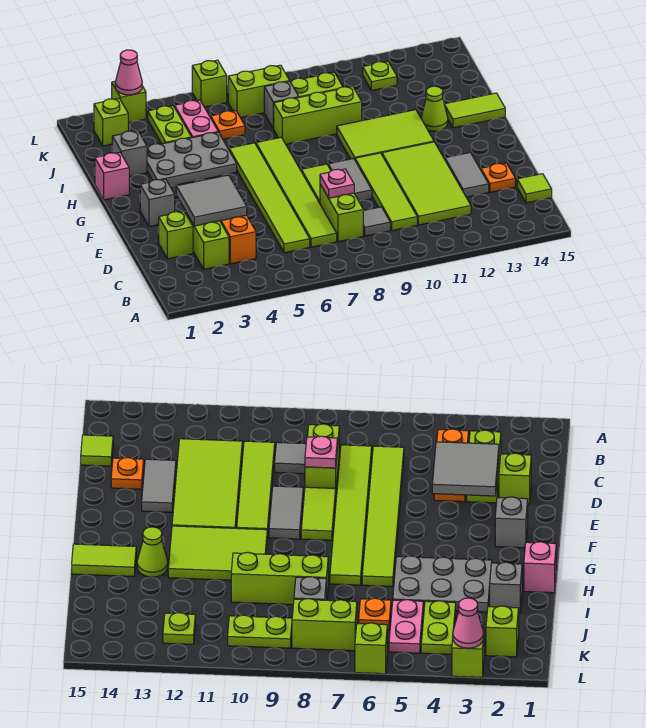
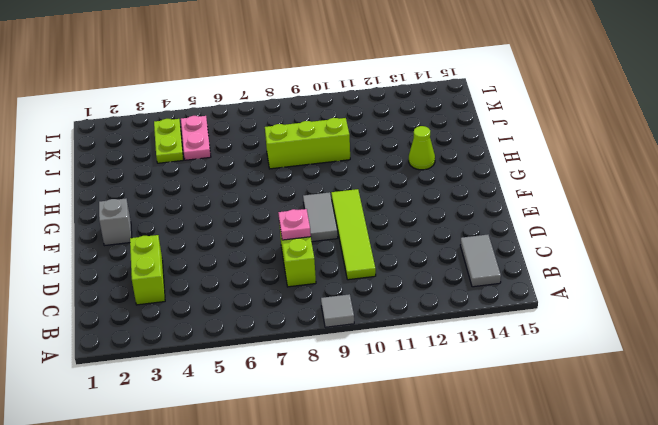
grey tile A9 level 1 -> grey tile C9 level 1
grey tile B14:C14 level 1 -> grey tile D13:E13 level 1
none -> orange brick C4:D4 level 1
none -> lime tile C6:H6 level 1
none -> lime tile C7:H7 level 1
none -> lime tile C11:F12 level 1

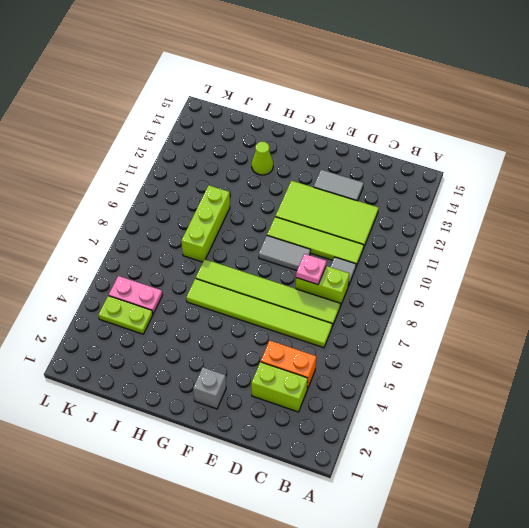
none -> lime tile C15 level 1
none -> lime brick D2 level 1
none -> orange plate D14 level 1
none -> lime tile E8:F8 level 1

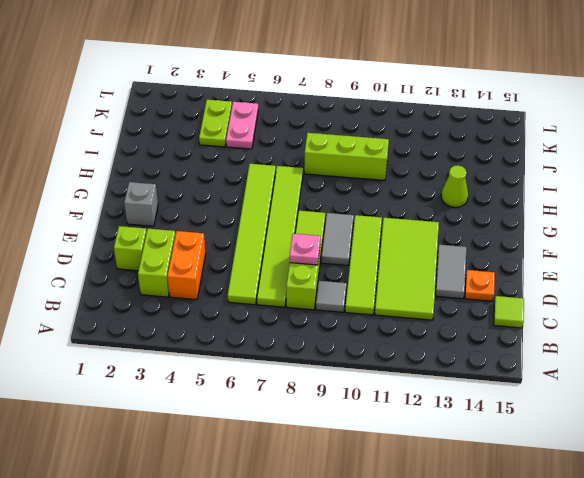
none -> lime tile G10:H12 level 1
none -> pink brick H1 level 1
none -> grey plate H3:I5 level 1
none -> lime tile H14:H15 level 1

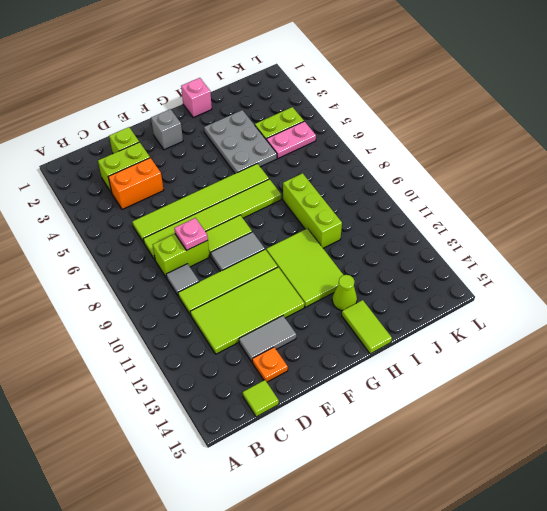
none -> grey brick I2 level 1
none -> orange plate J6 level 1
none -> grey brick J8 level 1
none -> lime brick K2 level 1

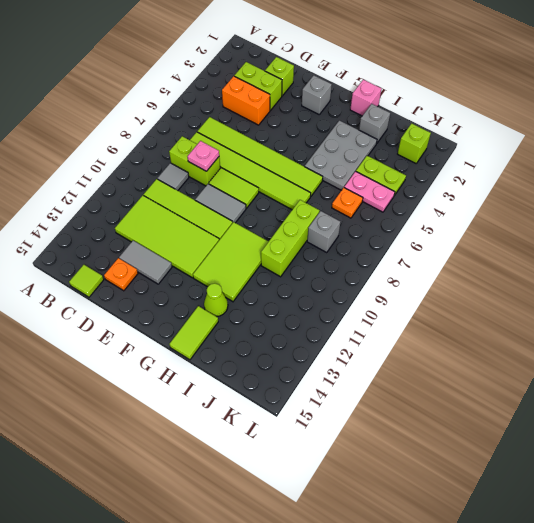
none -> lime brick K7:K8 level 1
none -> lime plate K9:K10 level 1
none -> lime plate K12 level 1
none -> lime brick L3 level 1

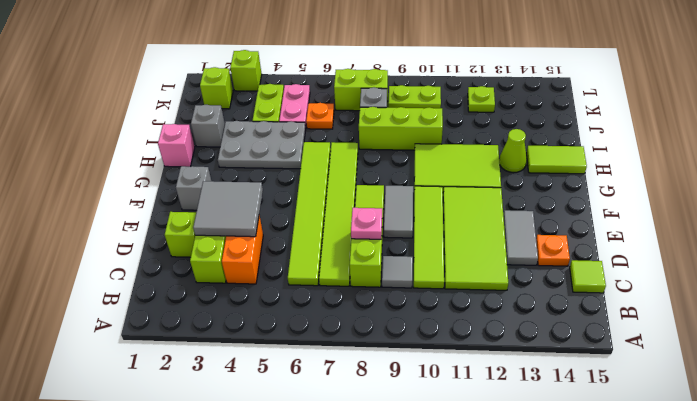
none -> lime brick L6 level 1
none -> pink cone L3 level 2

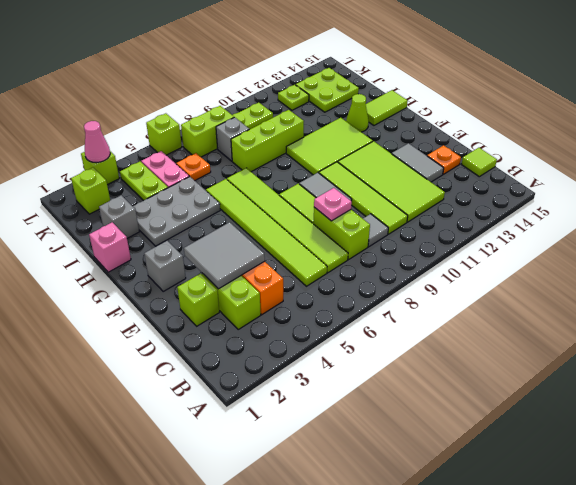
lime plate J13:K14 level 1 -> none

